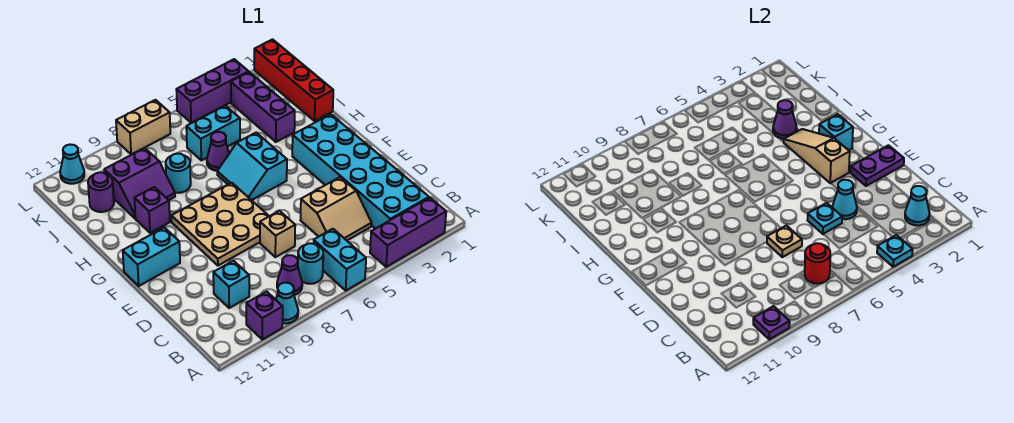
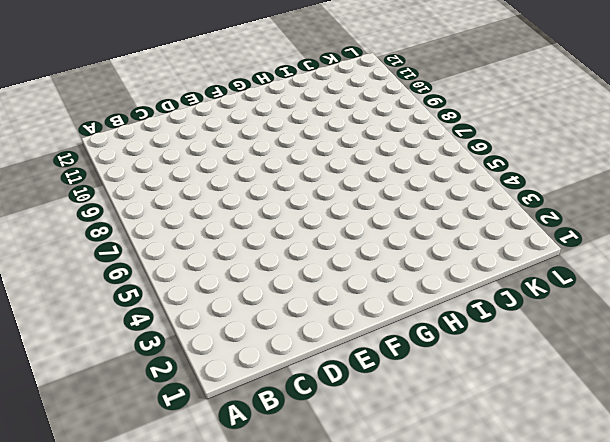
none -> purple brick A2:A4 level 1
none -> cyan brick A6:B6 level 1
none -> cyan cone A9 level 1
none -> purple brick A10 level 1

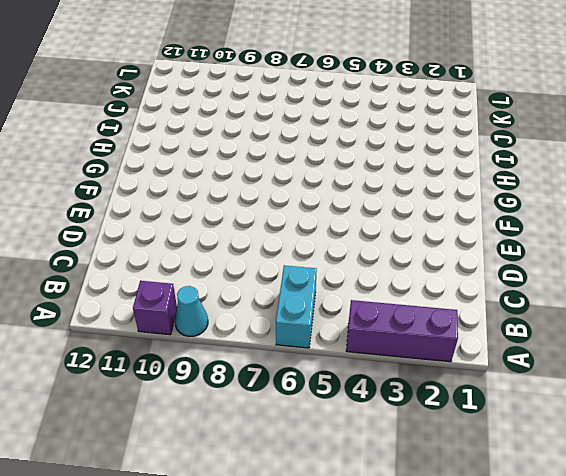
none -> cyan brick B2:G3 level 1
none -> cyan round brick B7 level 1
none -> purple cone B8 level 1
none -> tan slope C4:D5 level 1 top D

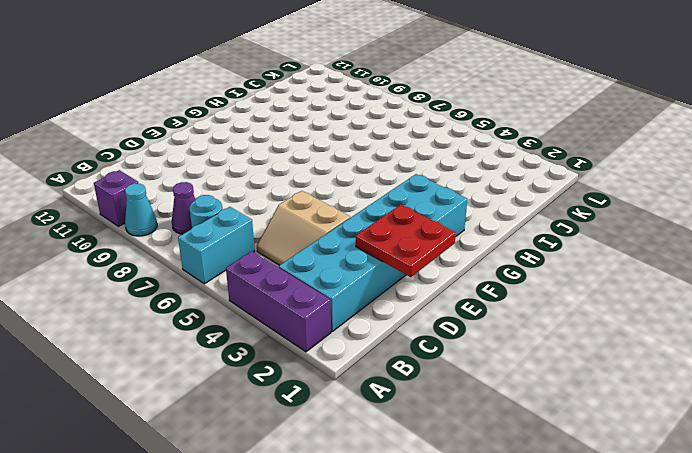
red plate D1:E2 level 2 -> purple plate E1:E2 level 2
none -> cyan brick C10 level 1
none -> tan brick D7 level 1
none -> tan plate E7:G9 level 1
none -> cyan brick F11:F12 level 1

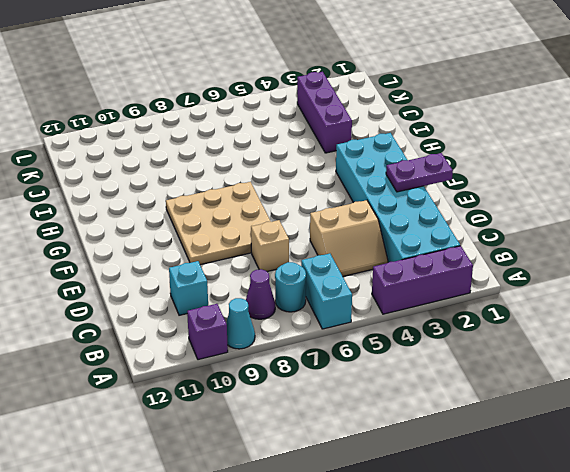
none -> cyan brick F11:F12 level 1
none -> cyan slope G5:H6 level 1 top 5
none -> purple brick H10 level 1
none -> red brick I1:L1 level 1

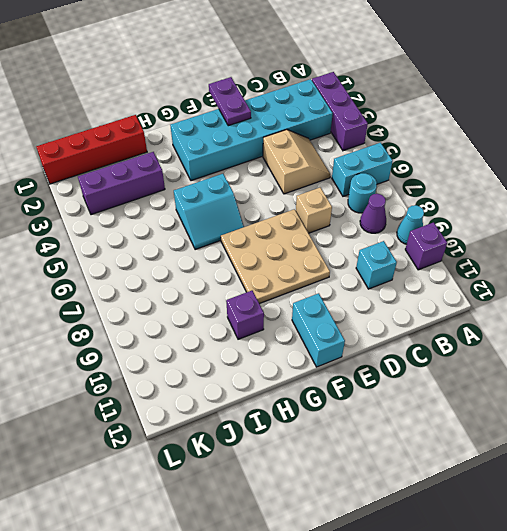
none -> purple cone I6 level 1
none -> cyan round brick I8 level 1
none -> purple slope I9:J10 level 1 top J
none -> cyan brick J5:J6 level 1

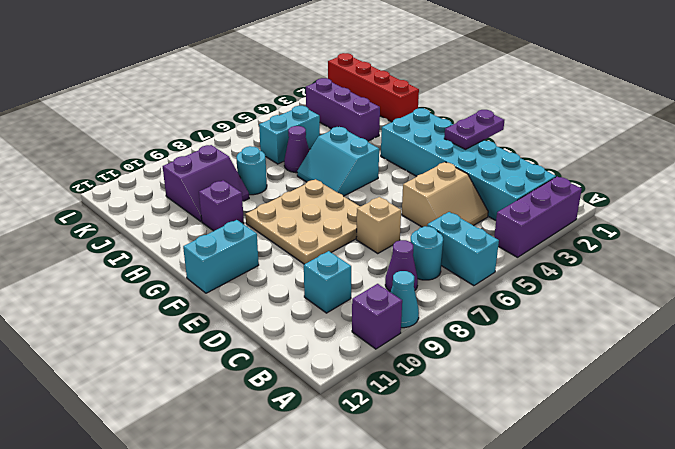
none -> purple round brick J11 level 1
none -> purple brick L3:L5 level 1
none -> tan brick L7:L8 level 1
none -> cyan cone L11 level 1

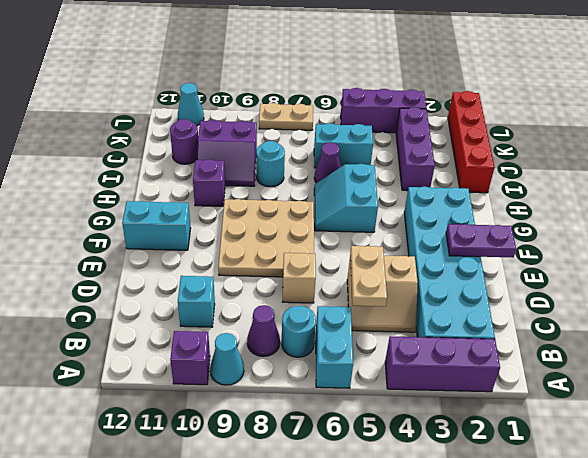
tan plate C5:D5 level 2 -> cyan plate D5 level 2
tan plate L7:L8 level 1 -> tan brick L7:L8 level 1
none -> cyan plate A4 level 2
none -> purple plate A10 level 2
none -> cyan cone B2 level 2
none -> red round brick B7 level 2

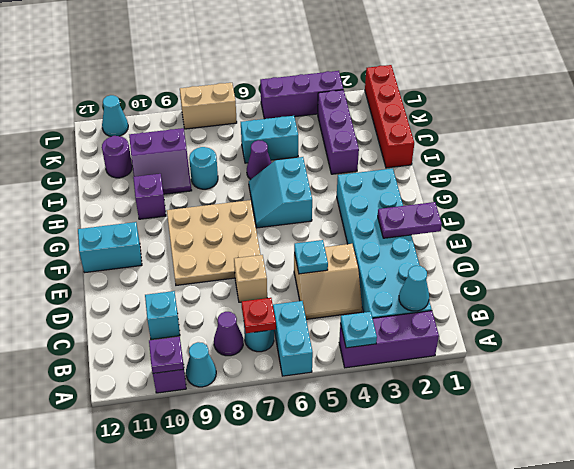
red plate B7 level 2 -> red round brick B7 level 2
none -> cyan cone D4 level 2
none -> tan plate D7 level 2
none -> tan slope F3:H3 level 2 top F
none -> cyan brick G2 level 2

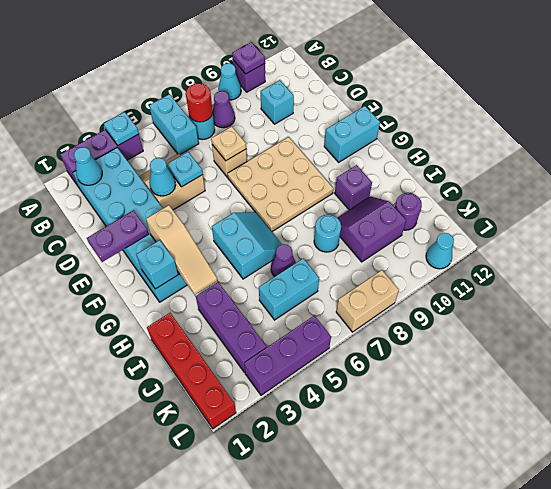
none -> purple cone I3 level 2

